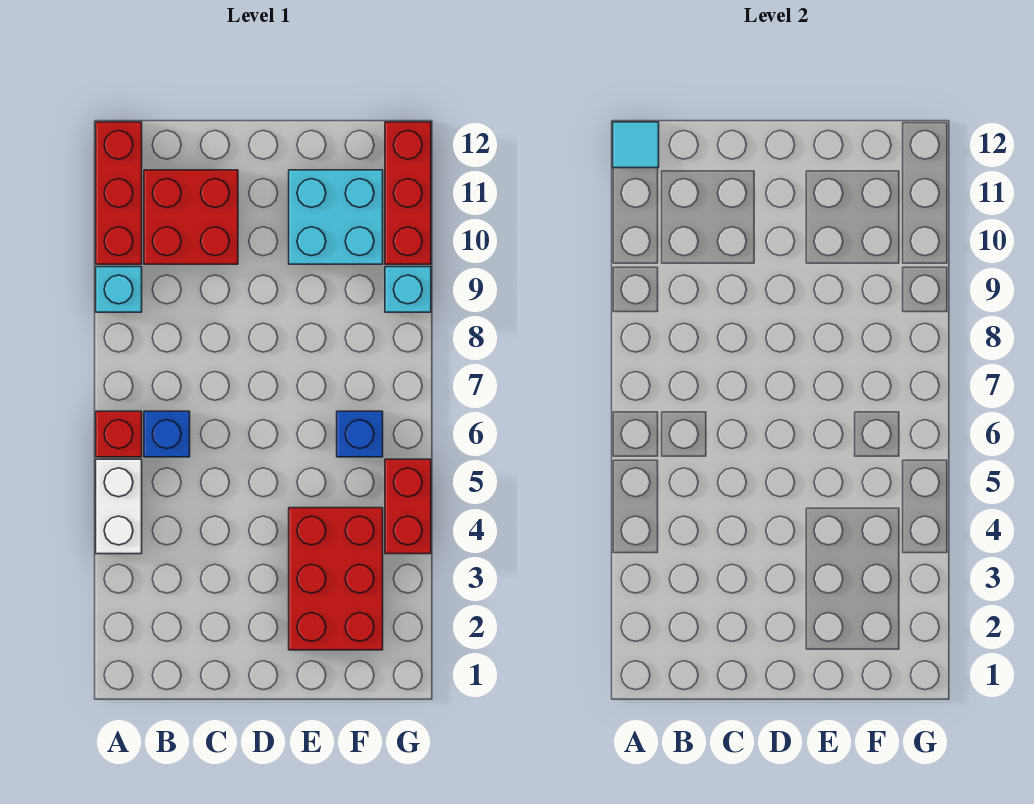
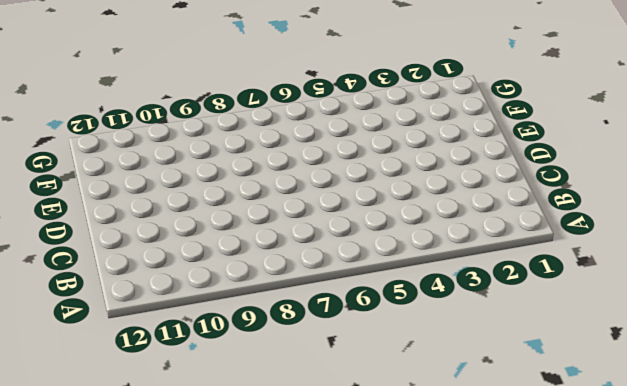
none -> white brick A4:A5 level 1
none -> red brick A6 level 1
none -> cyan brick A9 level 1

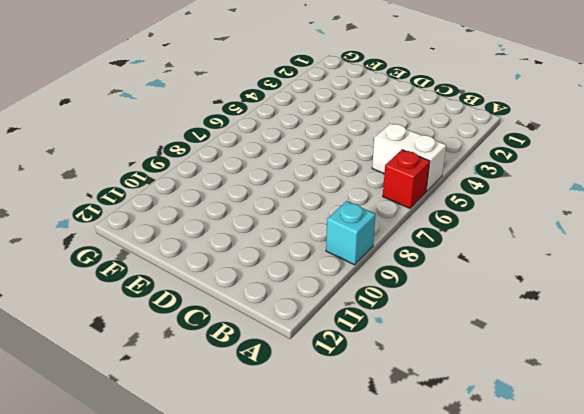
white brick A5:B5 level 1 -> white brick A4:A5 level 1
none -> red brick A10:A12 level 1
none -> blue brick B6 level 1
none -> red brick B10:C11 level 1

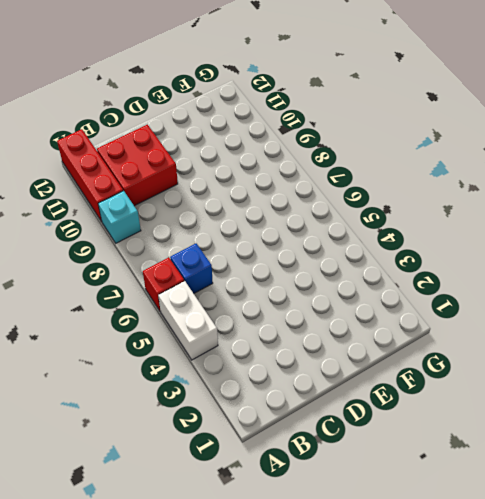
none -> red brick E2:F4 level 1
none -> cyan brick E10:F11 level 1
none -> blue brick F6 level 1

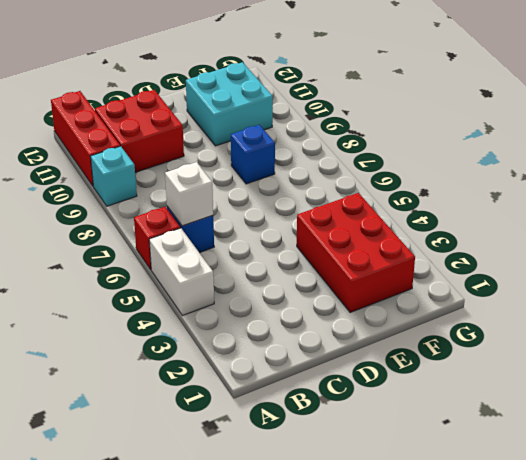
white brick B6 level 2 -> none
blue brick E8 level 1 -> blue brick F6 level 1
none -> red brick G4:G5 level 1
none -> cyan brick G9 level 1
none -> red brick G10:G12 level 1

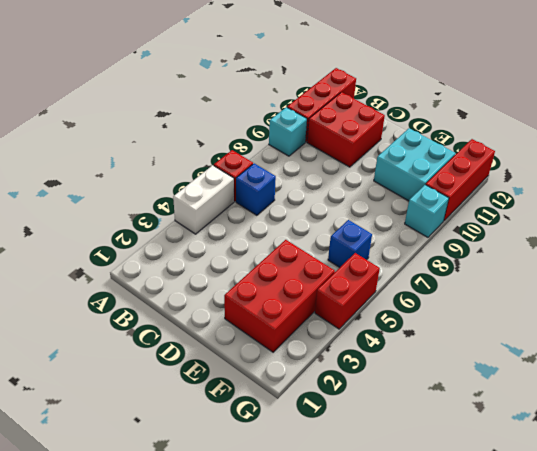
none -> cyan tile A12 level 2

